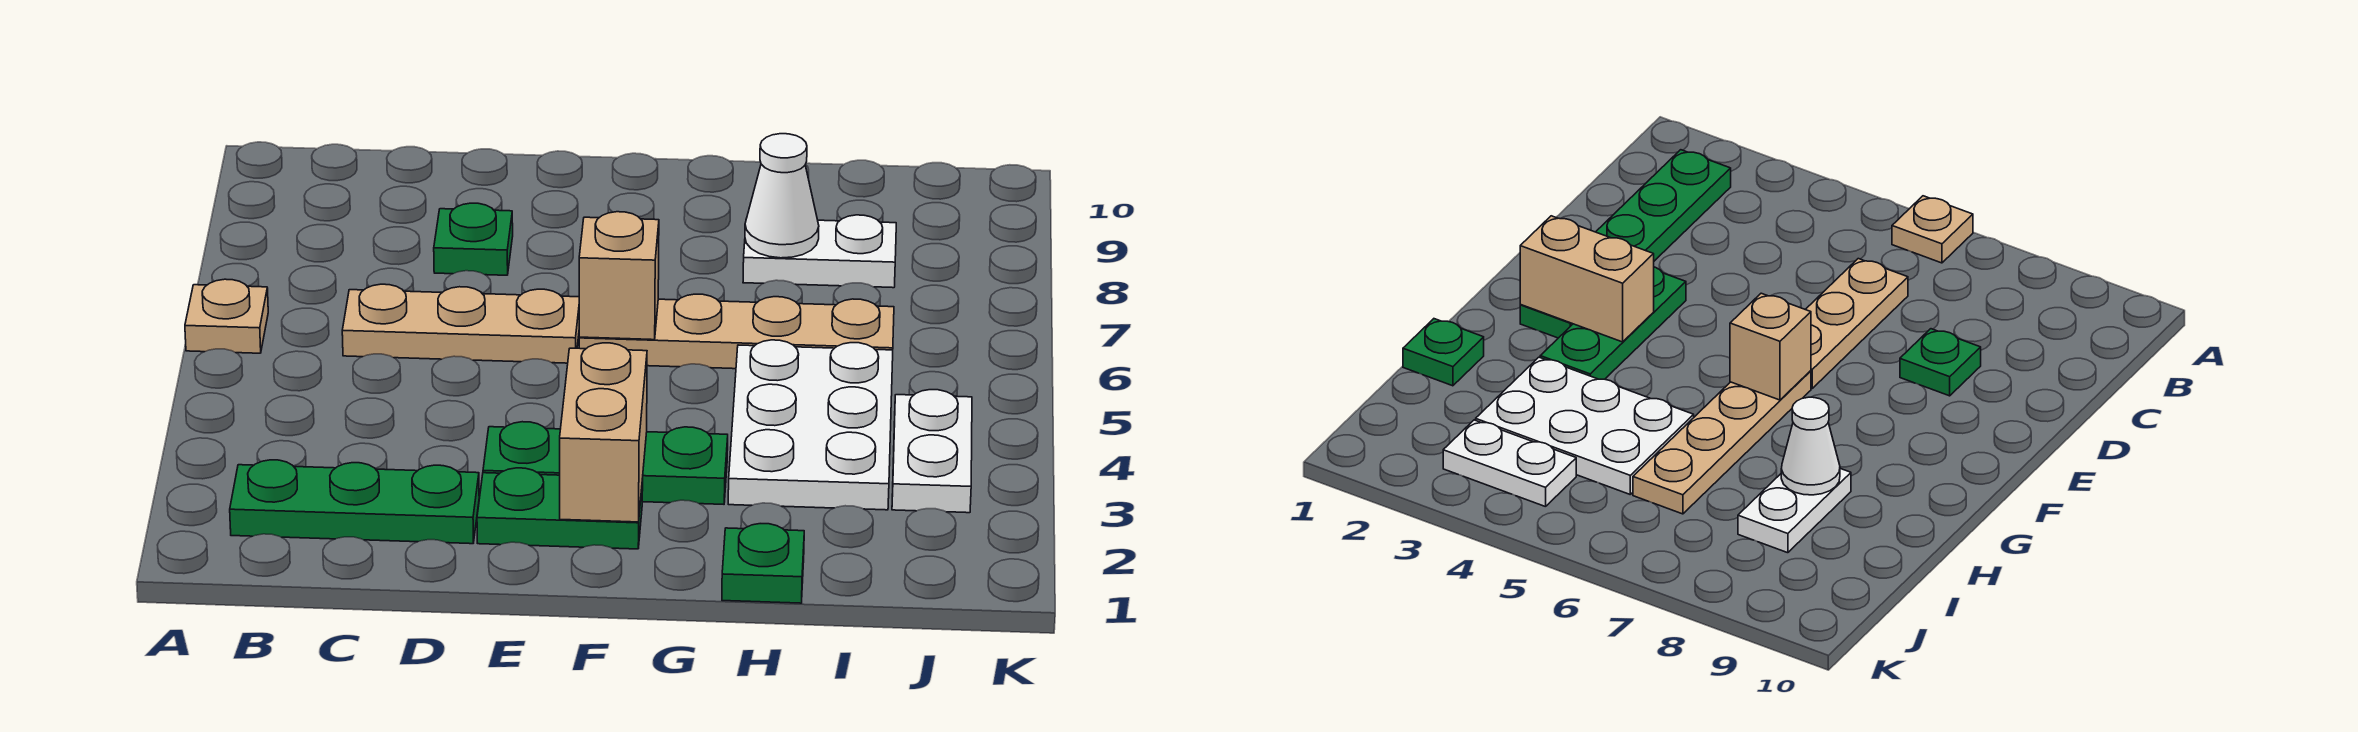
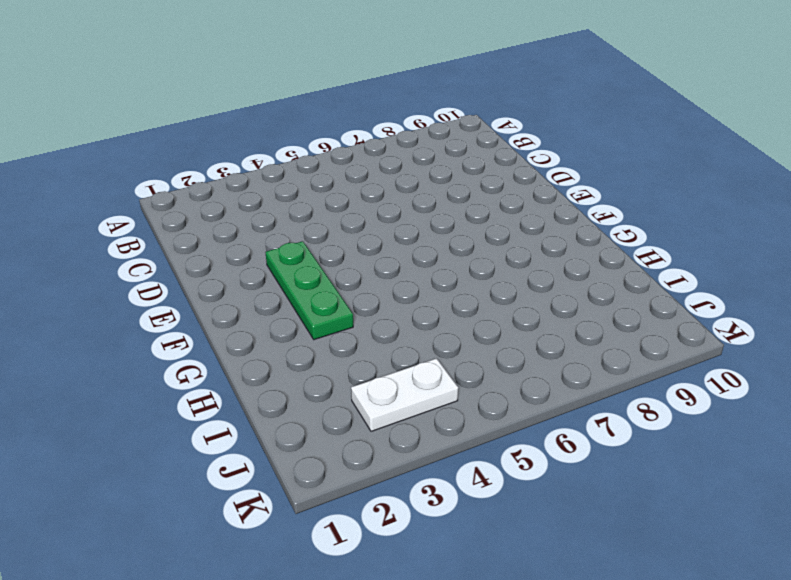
none -> tan plate A6 level 1
none -> green plate B2:D2 level 1
none -> tan plate C6:E6 level 1

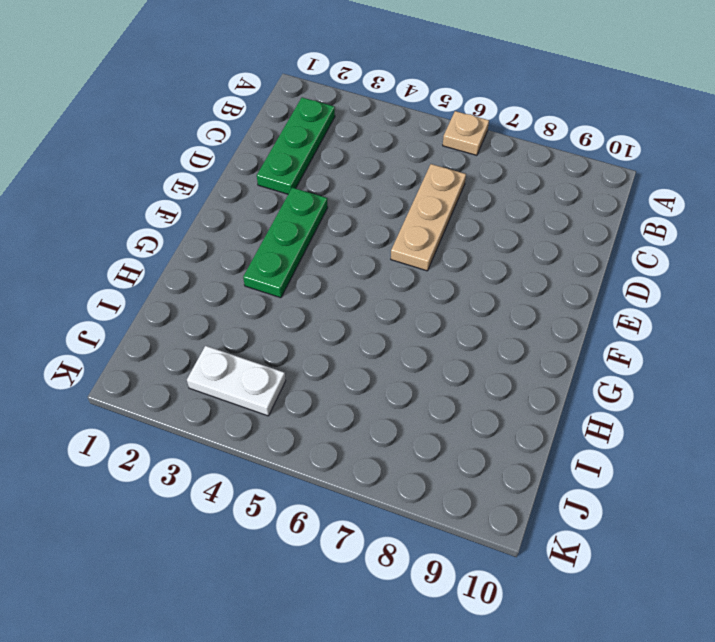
none -> green plate D8 level 1
none -> green plate E2:F2 level 1
none -> tan plate F6:I6 level 1

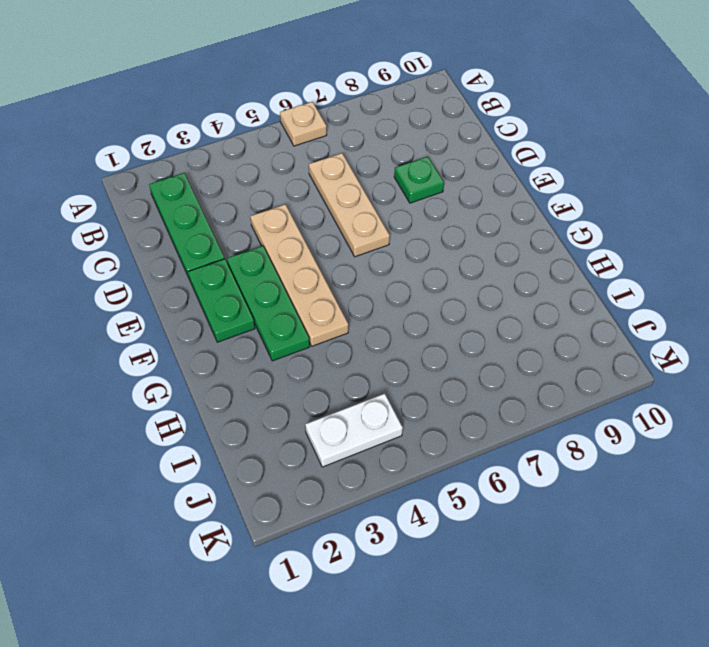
tan plate D4:G4 level 1 -> tan plate F6:I6 level 1
none -> green plate H1 level 1
none -> white plate H3:I5 level 1
none -> white plate H8:I8 level 1

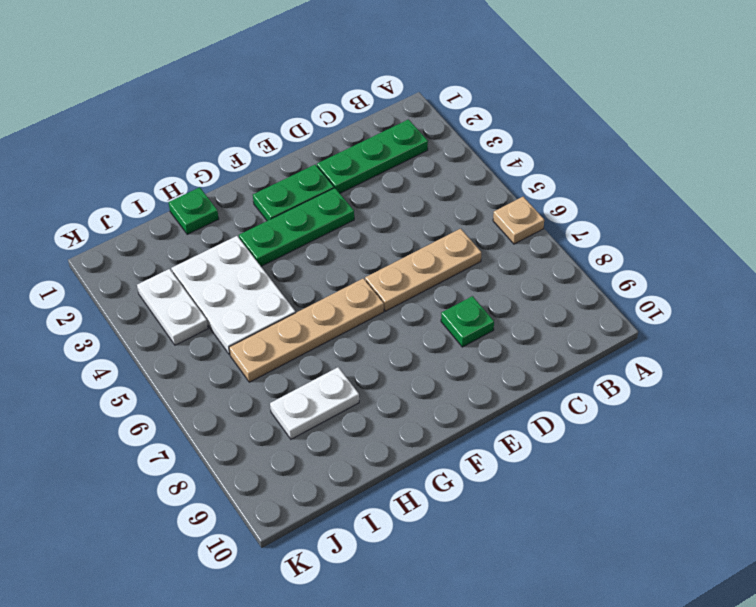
none -> tan brick F2:F3 level 2
none -> tan brick F6 level 2
none -> white cone H8 level 2

